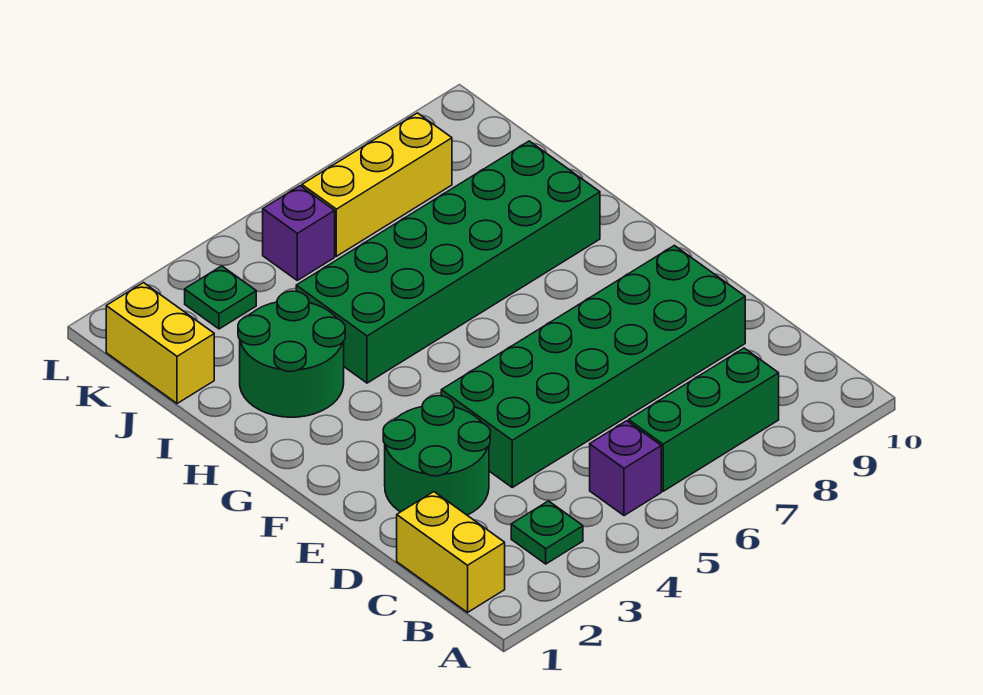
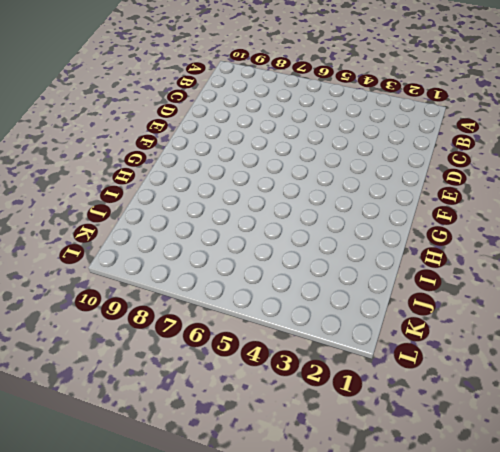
none -> yellow brick B1:C1 level 1
none -> green plate B3 level 1
none -> purple brick B5 level 1

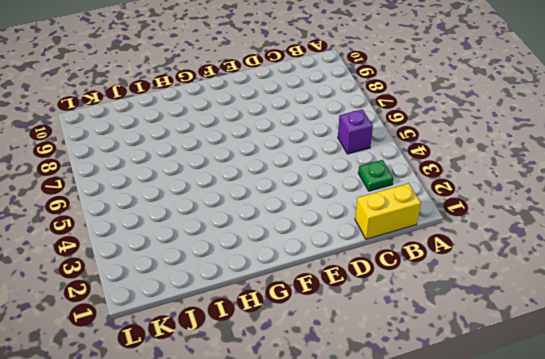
none -> green brick B6:B8 level 1
none -> green round brick D2:E3 level 1
none -> green brick D4:E9 level 1

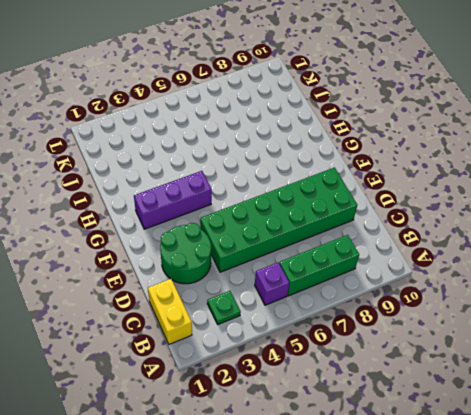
purple brick G2:G4 level 1 -> none
none -> green round brick H2:I3 level 1
none -> green brick H4:I9 level 1
none -> yellow brick J1:K1 level 1

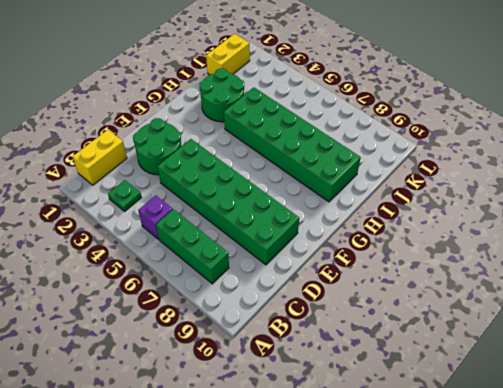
none -> green plate K3 level 1
none -> purple brick K5 level 1
none -> yellow brick K6:K8 level 1

